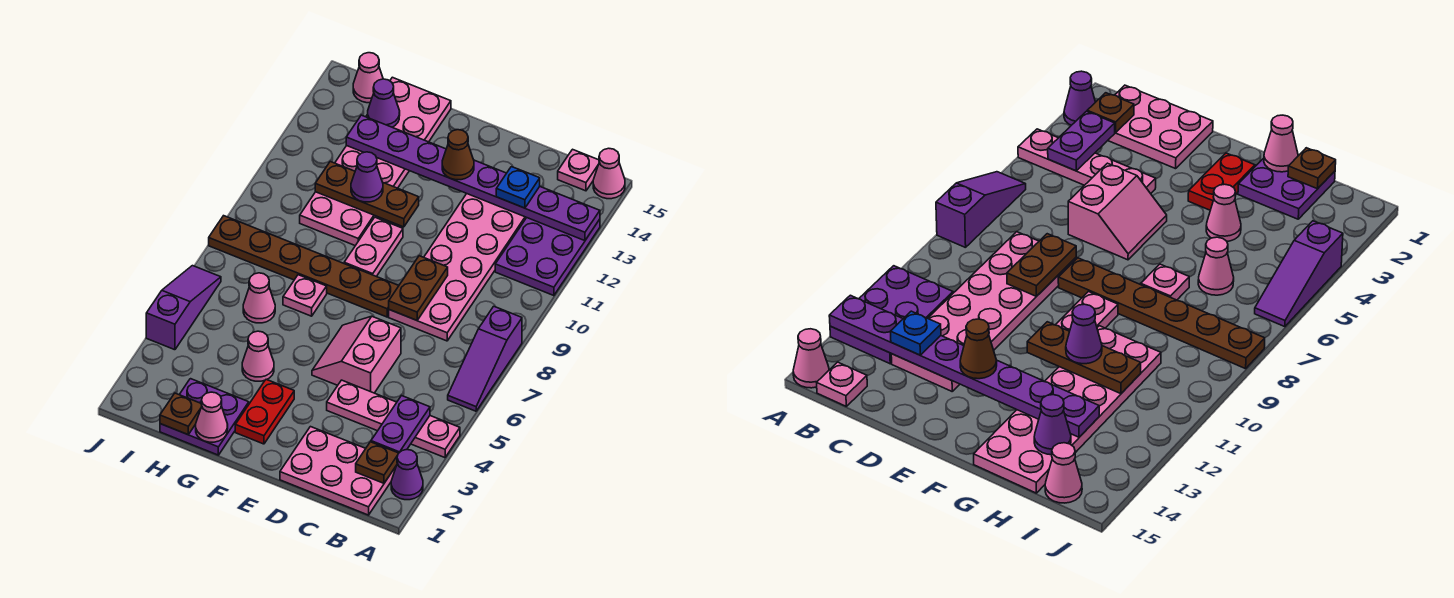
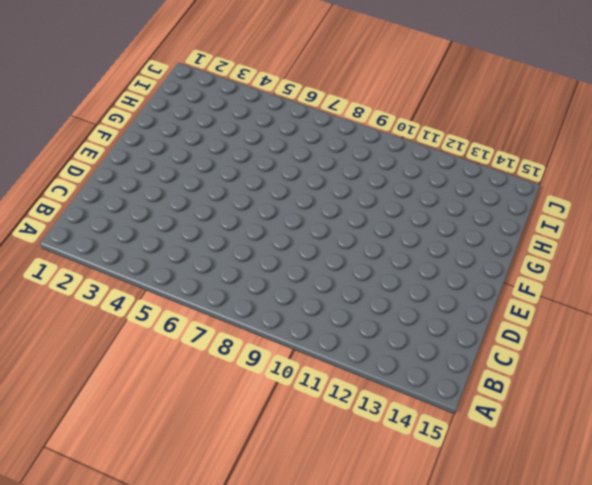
none -> purple cone A2 level 1
none -> pink plate A4:D4 level 1
none -> purple slope A6:A8 level 1 top 8
none -> purple plate A11:B13 level 1

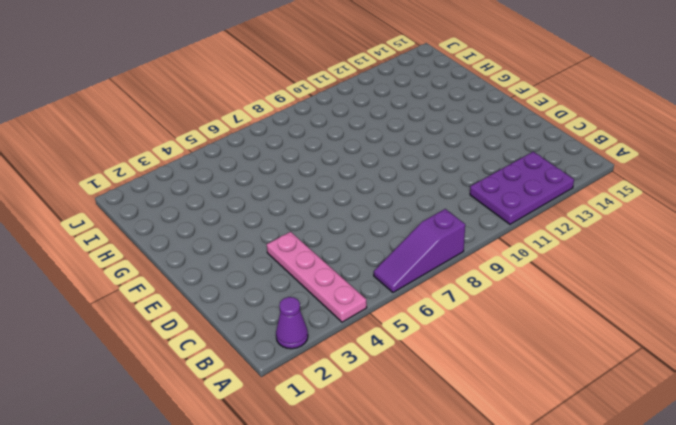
none -> pink cone A15 level 1
none -> pink plate B1:D2 level 1
none -> pink plate B15 level 1
none -> pink plate C8:D13 level 1

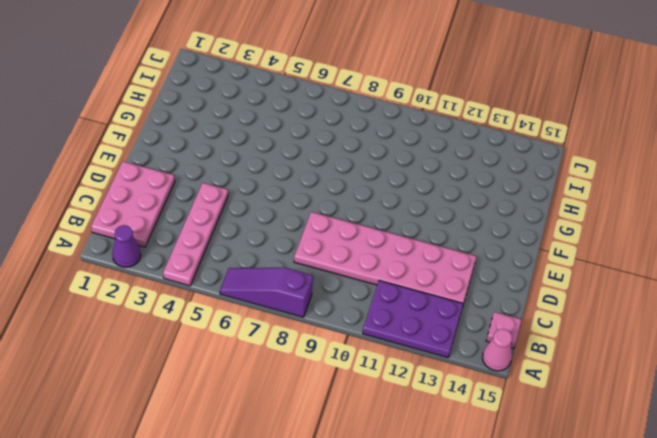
none -> pink slope D5:E6 level 1 top D
none -> brown plate E8:J8 level 1
none -> red plate F2:F3 level 1
none -> pink plate F9:F10 level 1

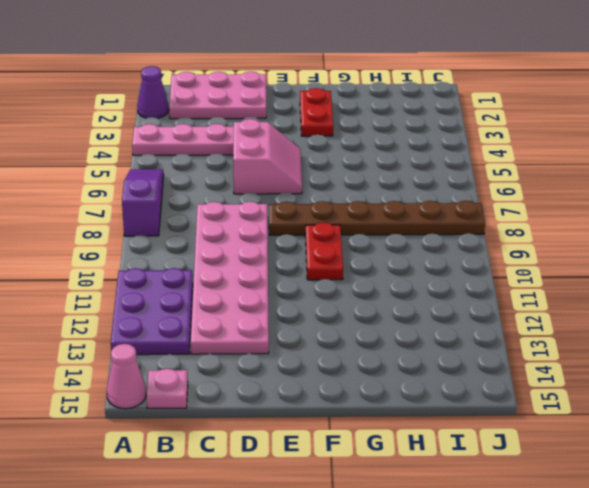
red plate F9:F10 level 1 -> pink plate F9:F10 level 1
none -> purple plate G1:H2 level 1
none -> pink cone G4 level 1
none -> pink plate G7 level 1
none -> pink plate G10:H15 level 1

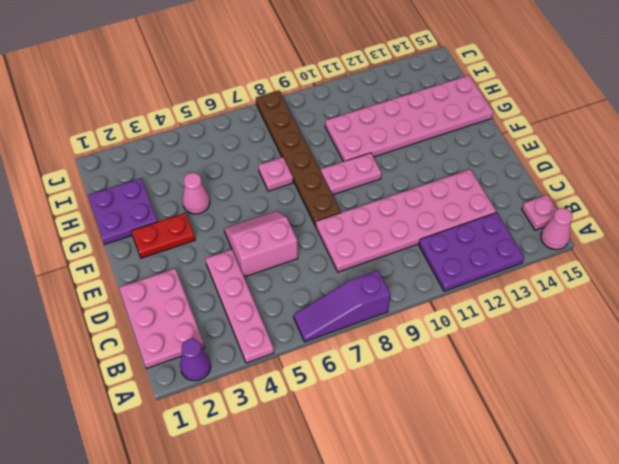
none -> pink cone H6 level 1
none -> pink cone I15 level 1
none -> purple slope J4:J6 level 1 top 4
none -> purple plate A13:H13 level 2

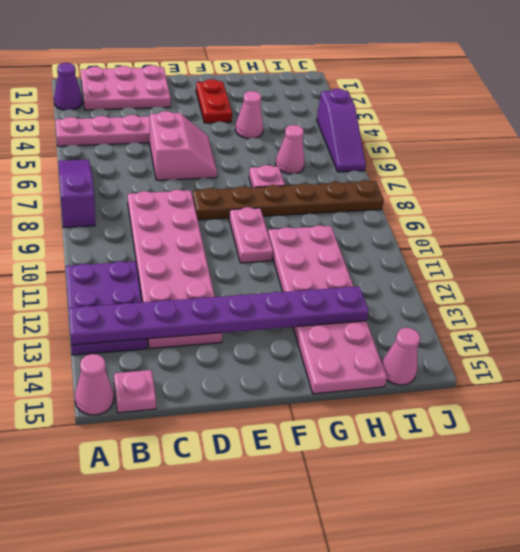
none -> purple plate G1:H2 level 1
none -> brown plate B2 level 2
none -> purple plate B3:B4 level 2
none -> brown plate D8:D9 level 2

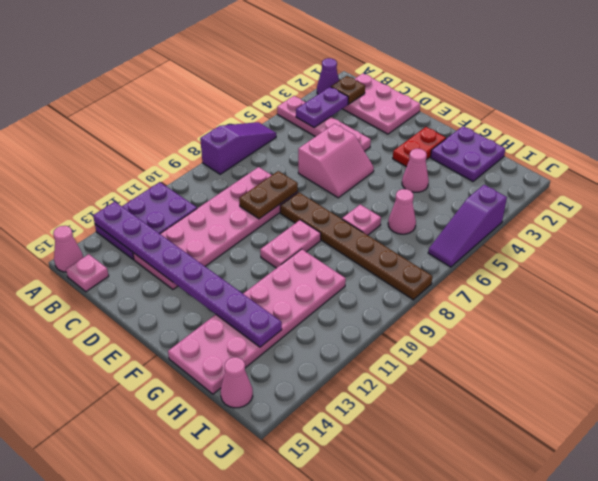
none -> brown plate F11:H11 level 2
none -> pink cone G1 level 2
none -> brown plate H1 level 2
none -> purple cone H14 level 2

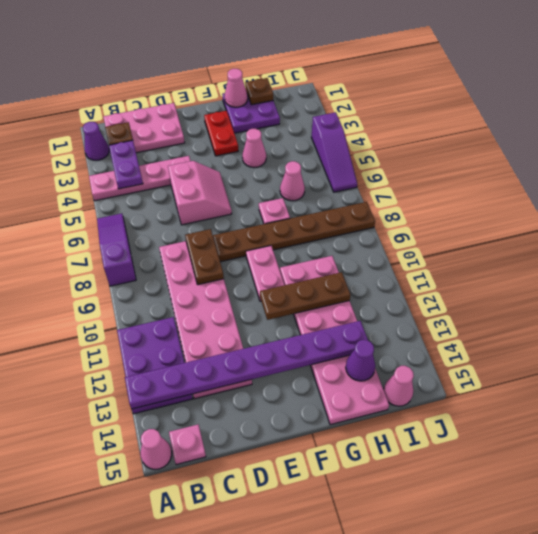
none -> blue plate C13 level 3
none -> brown cone E13 level 3
none -> purple cone G11 level 3

